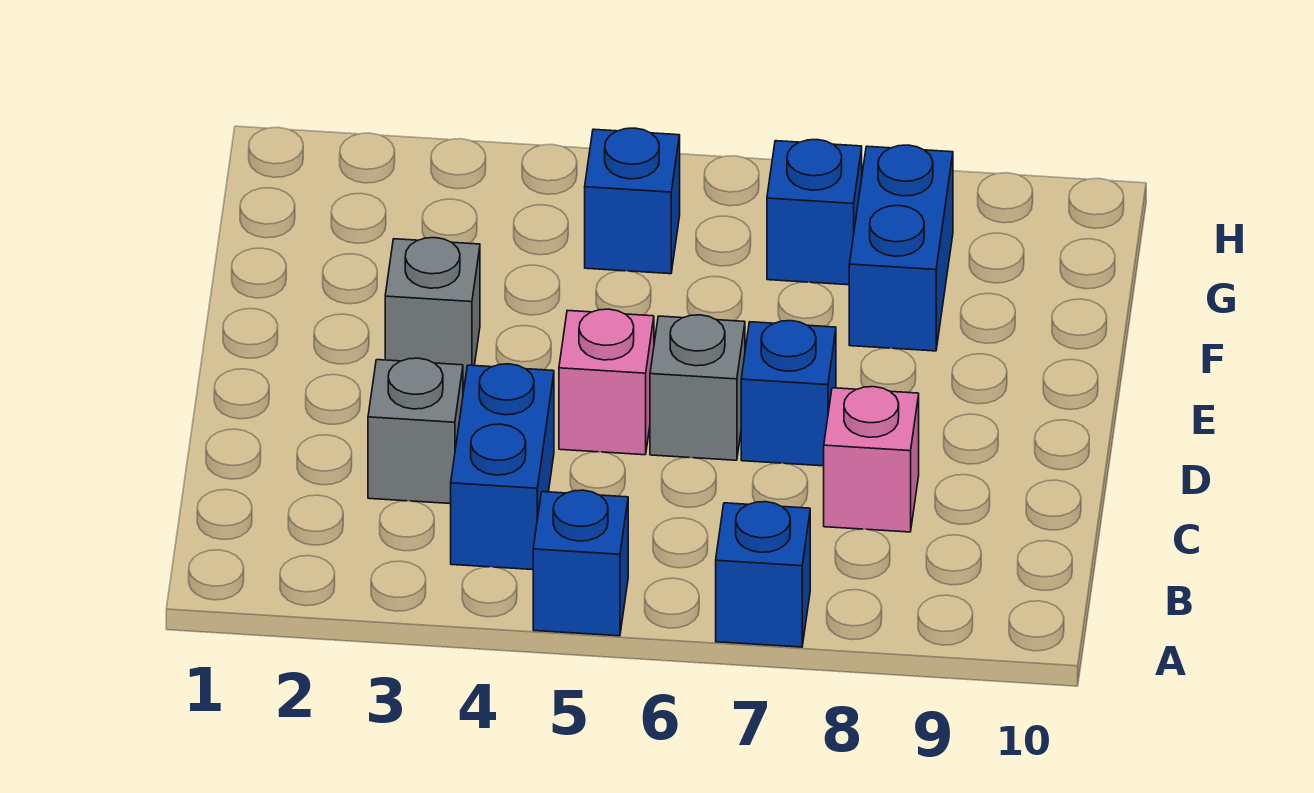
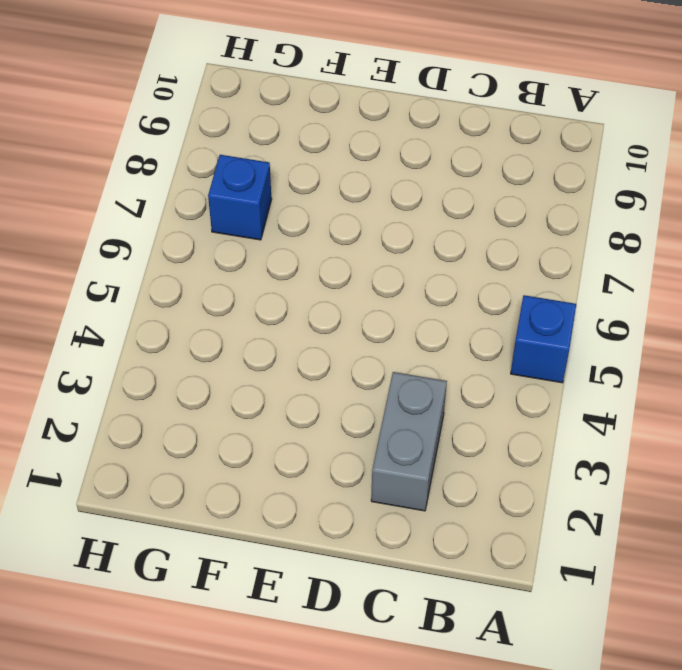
grey brick C2:C3 level 1 -> grey brick C3 level 1
none -> blue brick A7 level 1
none -> blue brick B4:C4 level 1
none -> pink brick C8 level 1

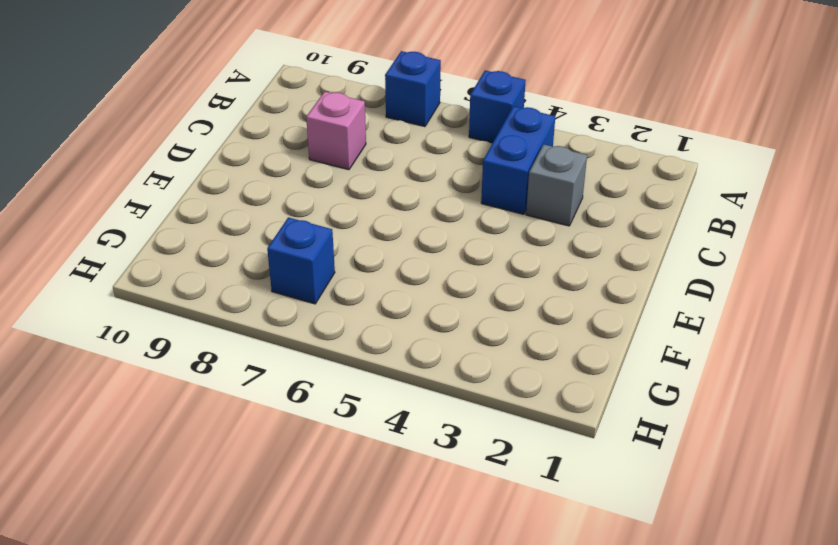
none -> pink brick D5 level 1
none -> grey brick D6 level 1
none -> blue brick D7 level 1

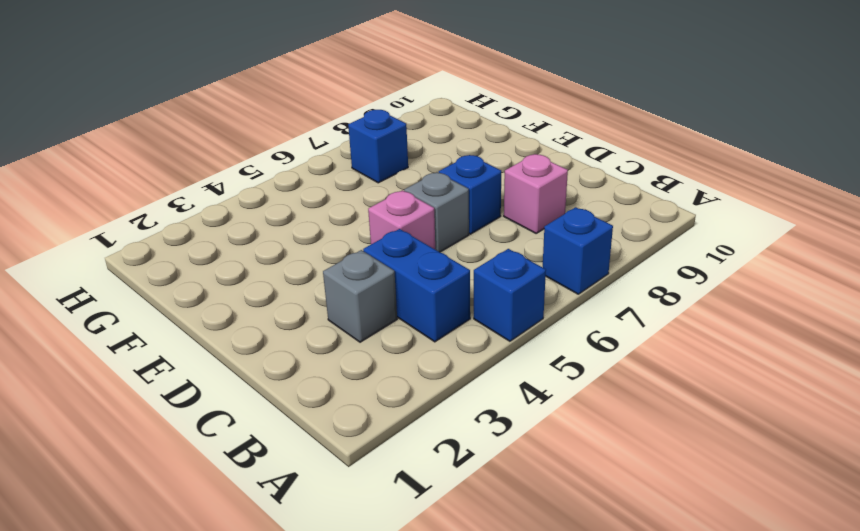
none -> grey brick E3 level 1
none -> blue brick F8:G8 level 1
none -> blue brick G5 level 1

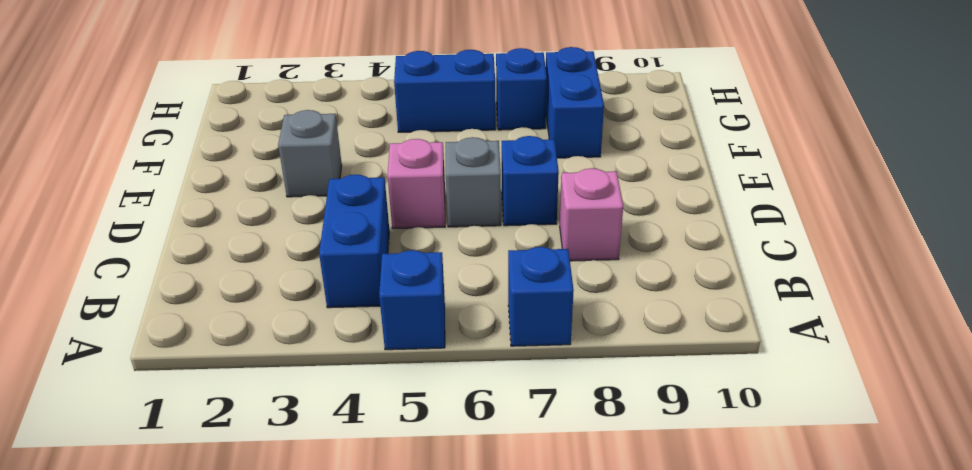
blue brick G5:G6 level 1 -> blue brick G5 level 1
none -> grey brick C3 level 1

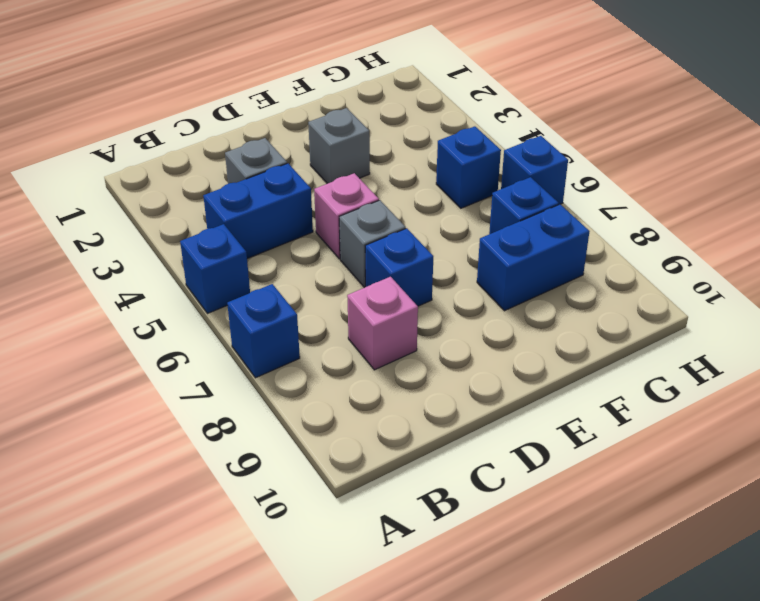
blue brick H6 level 1 -> none

